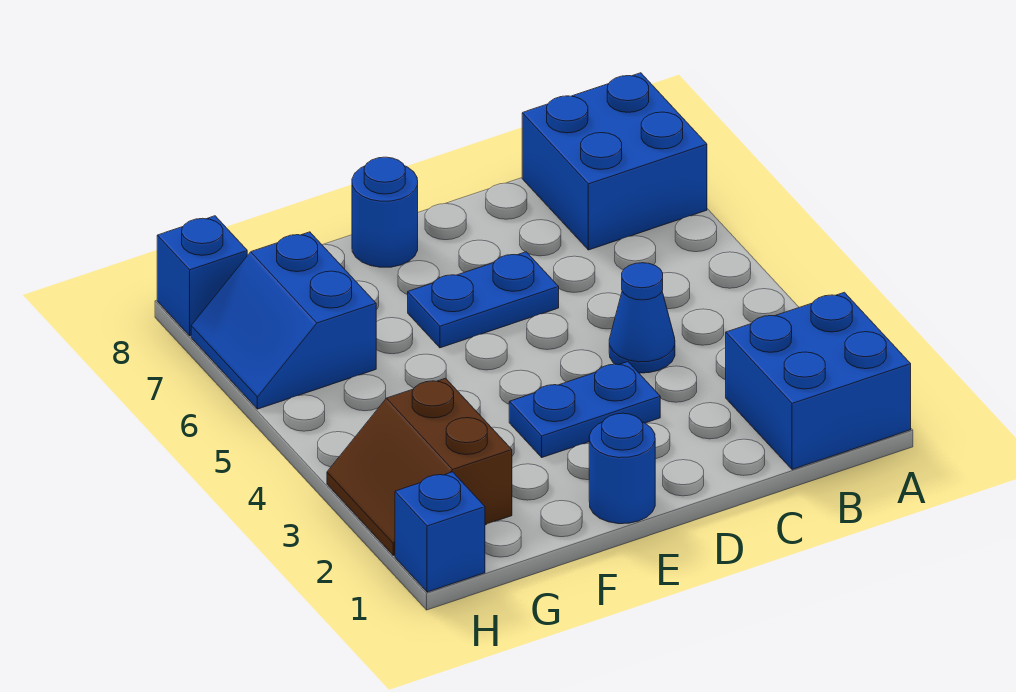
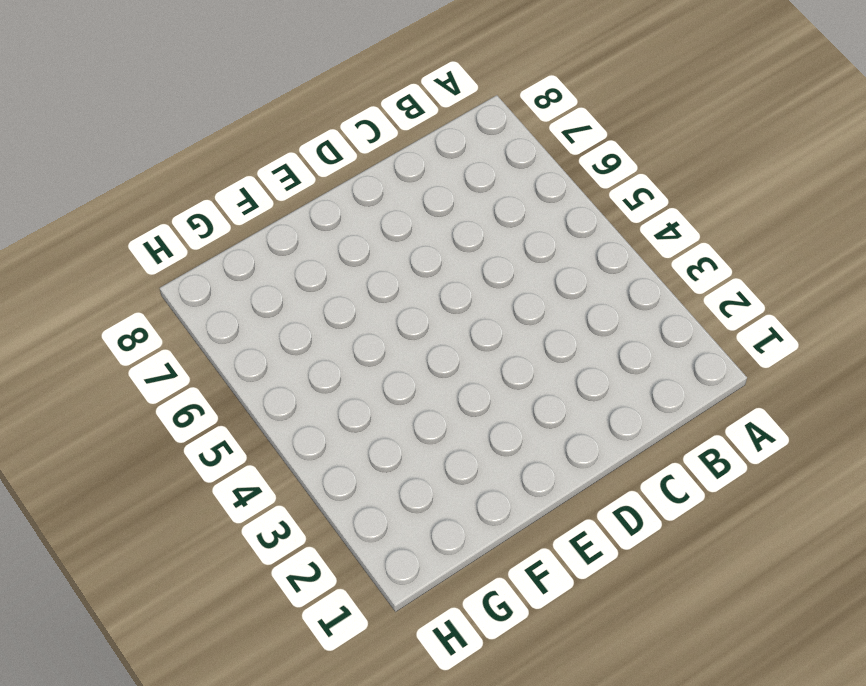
none -> blue brick A1:B2 level 1
none -> blue brick A7:B8 level 1

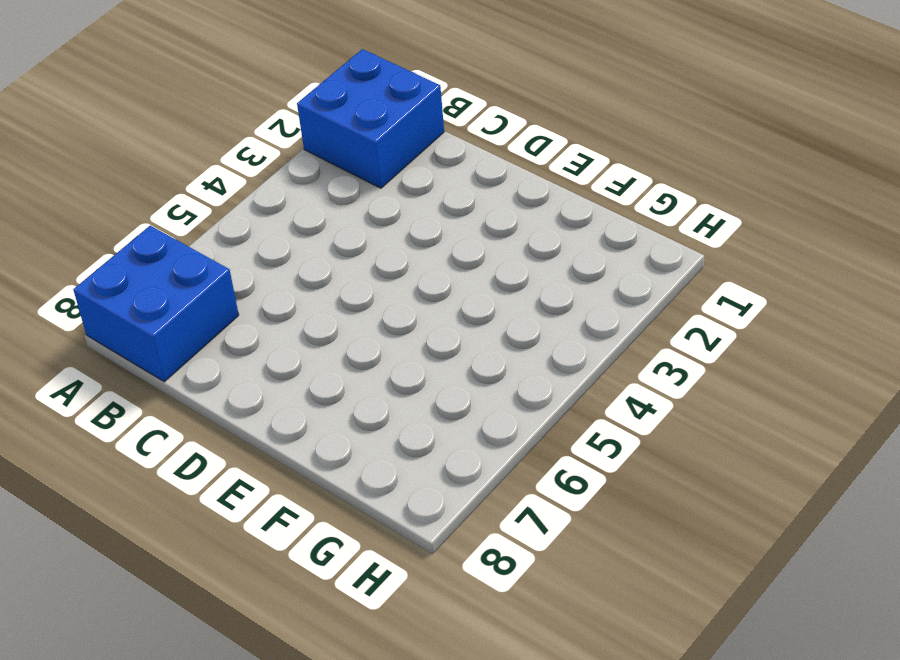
none -> blue cone C4 level 1
none -> blue plate D3:E3 level 1

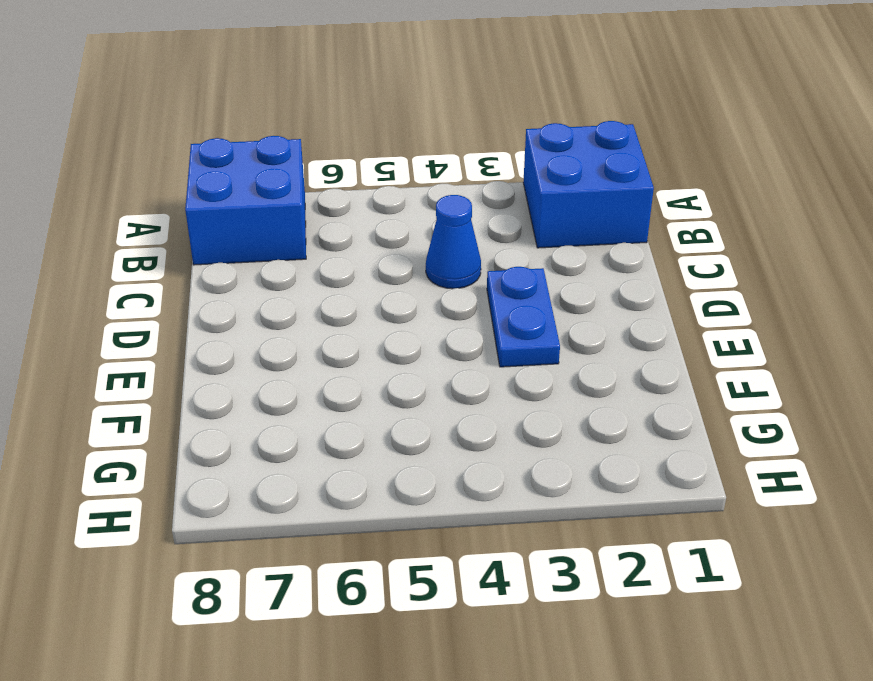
none -> blue plate D6:E6 level 1
none -> blue round brick E1 level 1

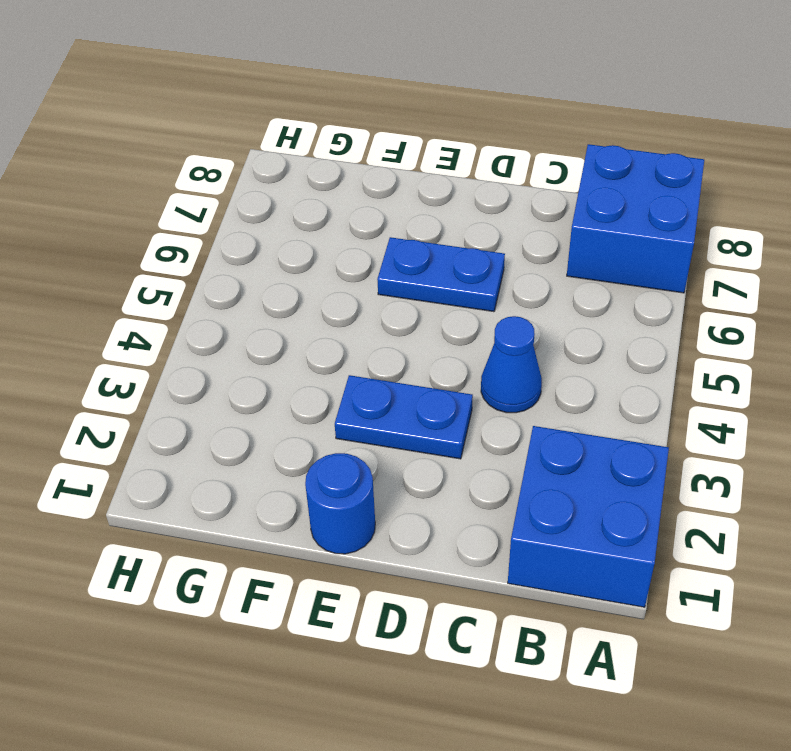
none -> blue round brick E8 level 1
none -> brown slope G2:H3 level 1 top G

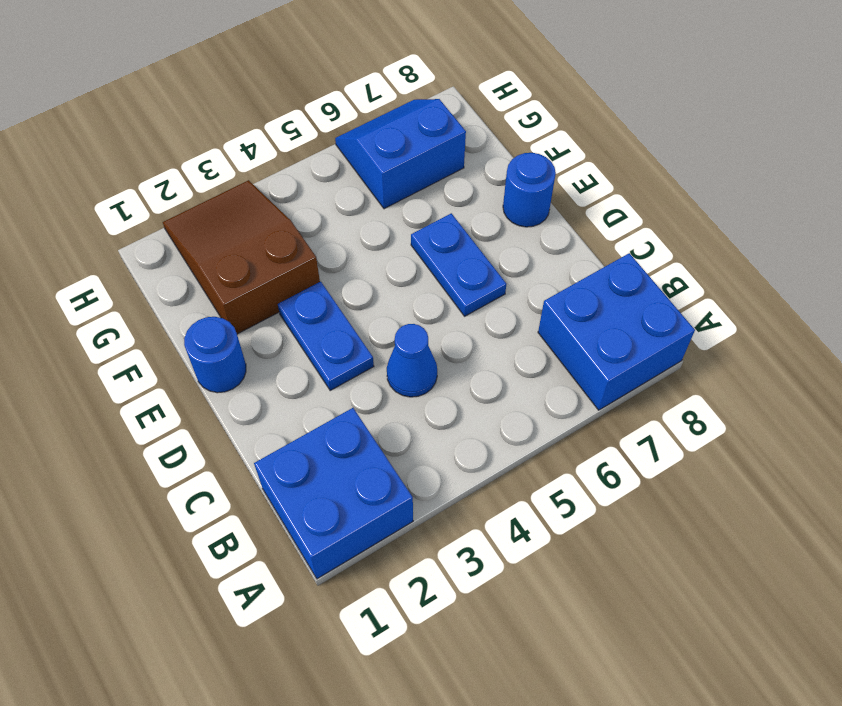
brown slope F2:H3 level 1 top F -> brown slope G2:H3 level 1 top G
none -> blue brick H1 level 1
none -> blue brick H8 level 1

